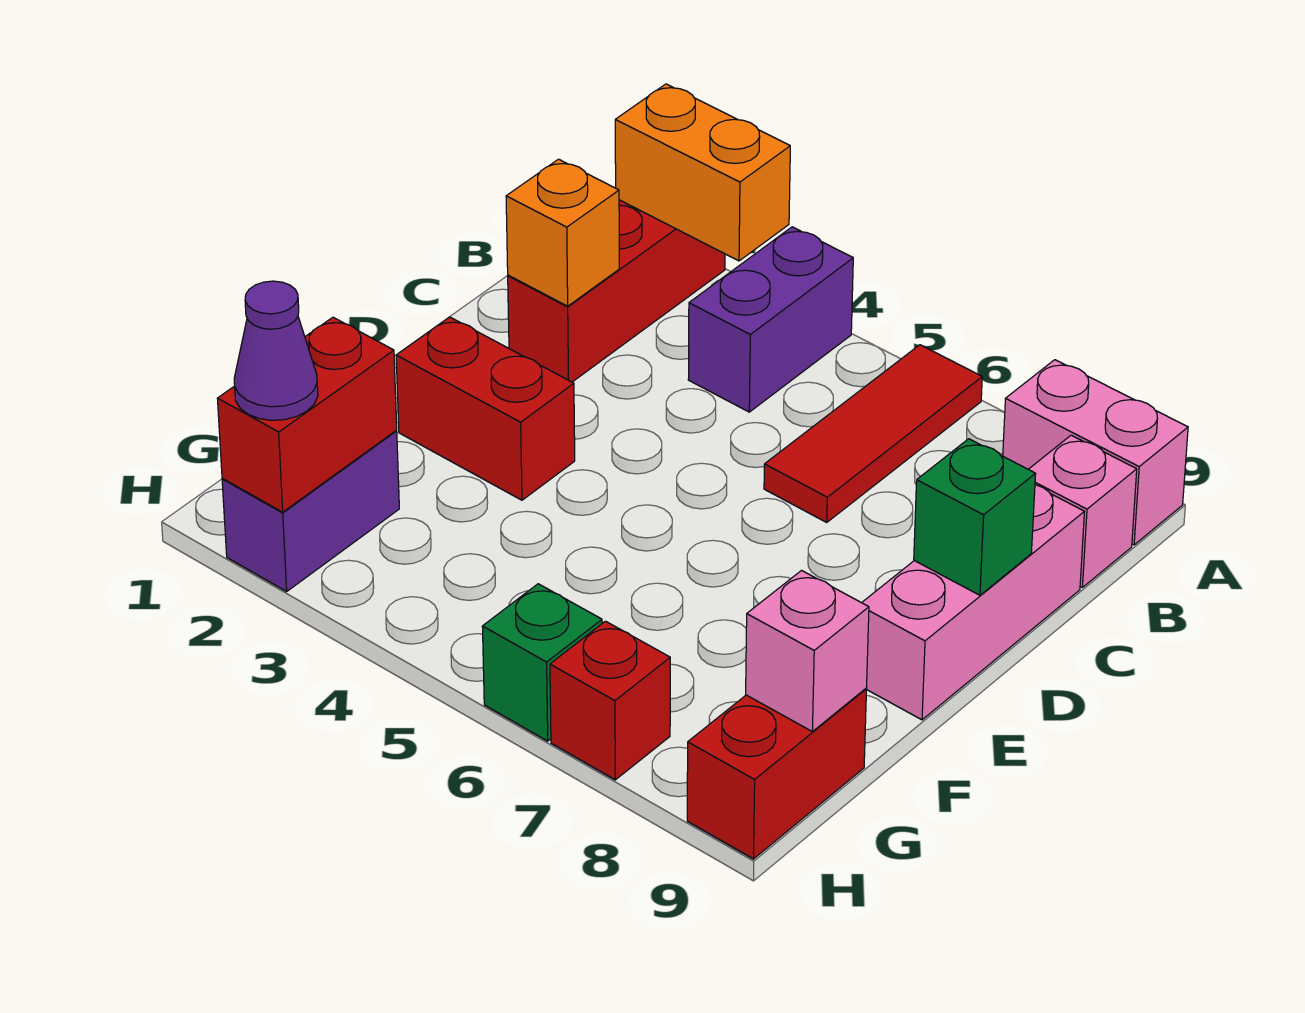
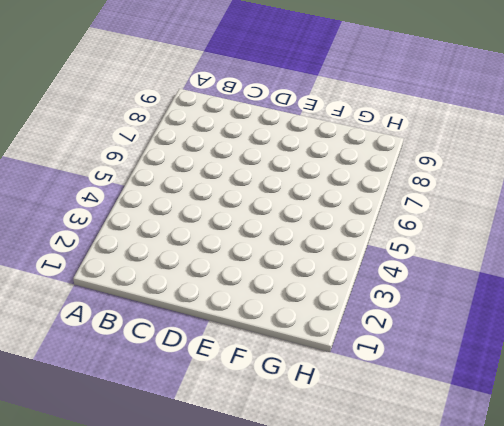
none -> red brick A2:C2 level 1
none -> purple brick A4:B4 level 1
none -> red tile A6:C6 level 1

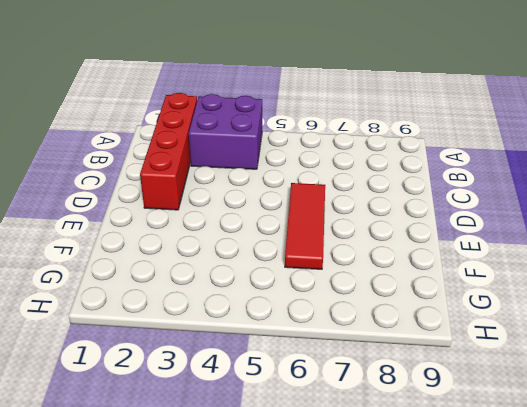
red brick A2:D2 level 1 -> red brick A2:C2 level 1
purple brick A3:B4 level 1 -> purple brick A4:B4 level 1
red tile D6:F6 level 1 -> red tile A6:C6 level 1
none -> pink brick A8:A9 level 1
none -> pink brick B9 level 1
none -> pink brick C9:E9 level 1

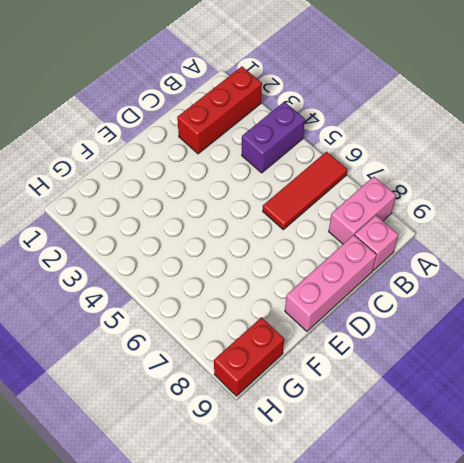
pink brick A8:B8 level 1 -> pink brick A8:A9 level 1
none -> red brick E2:E3 level 1
none -> purple brick G2:H2 level 1
none -> green brick H6 level 1

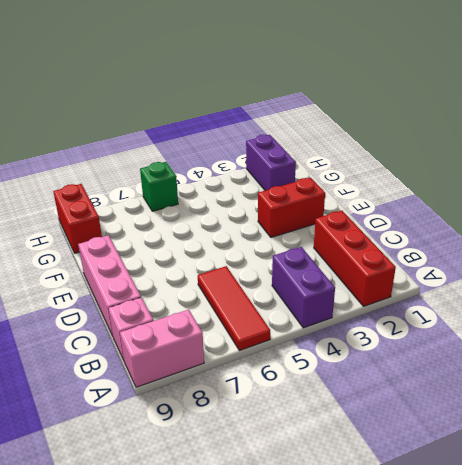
none -> red brick H7 level 1
none -> orange brick A2:A3 level 2
none -> orange brick C2 level 2

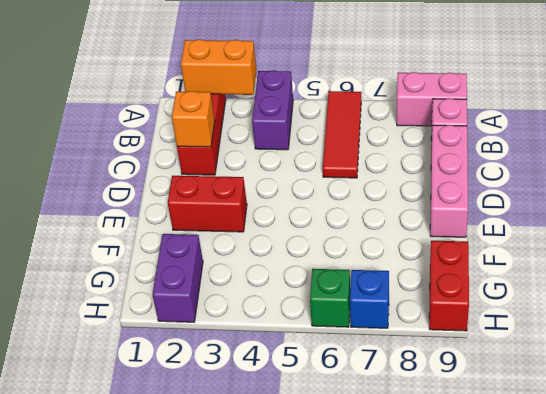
blue brick H7 level 1 -> red brick H7 level 1
none -> green brick D9 level 2
none -> red brick G2:H2 level 2
none -> pink brick G9 level 2

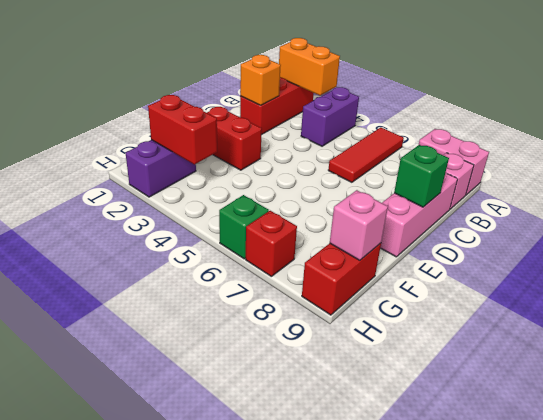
red brick G2:G3 level 2 -> red brick G2:H2 level 2
none -> purple cone H2 level 3

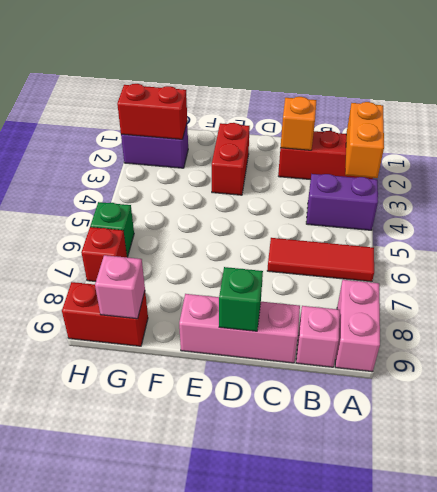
none -> purple cone H2 level 3

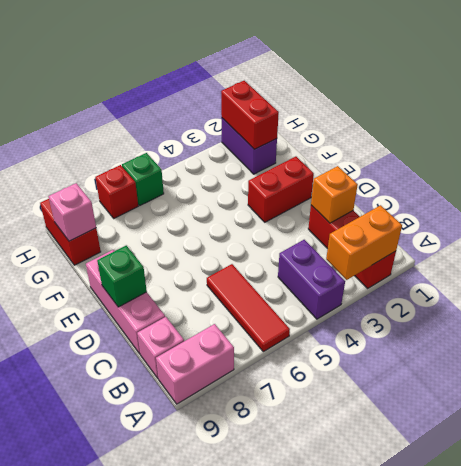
none -> purple cone H2 level 3

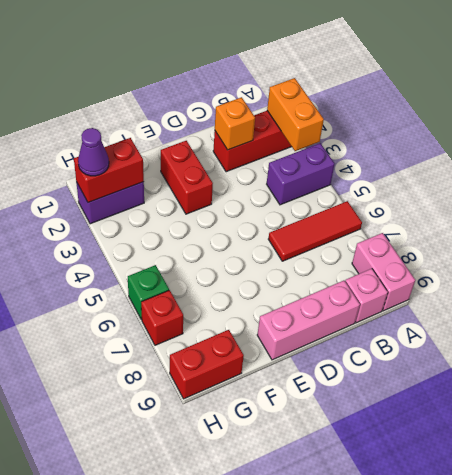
none -> green brick D9 level 2
none -> pink brick G9 level 2

